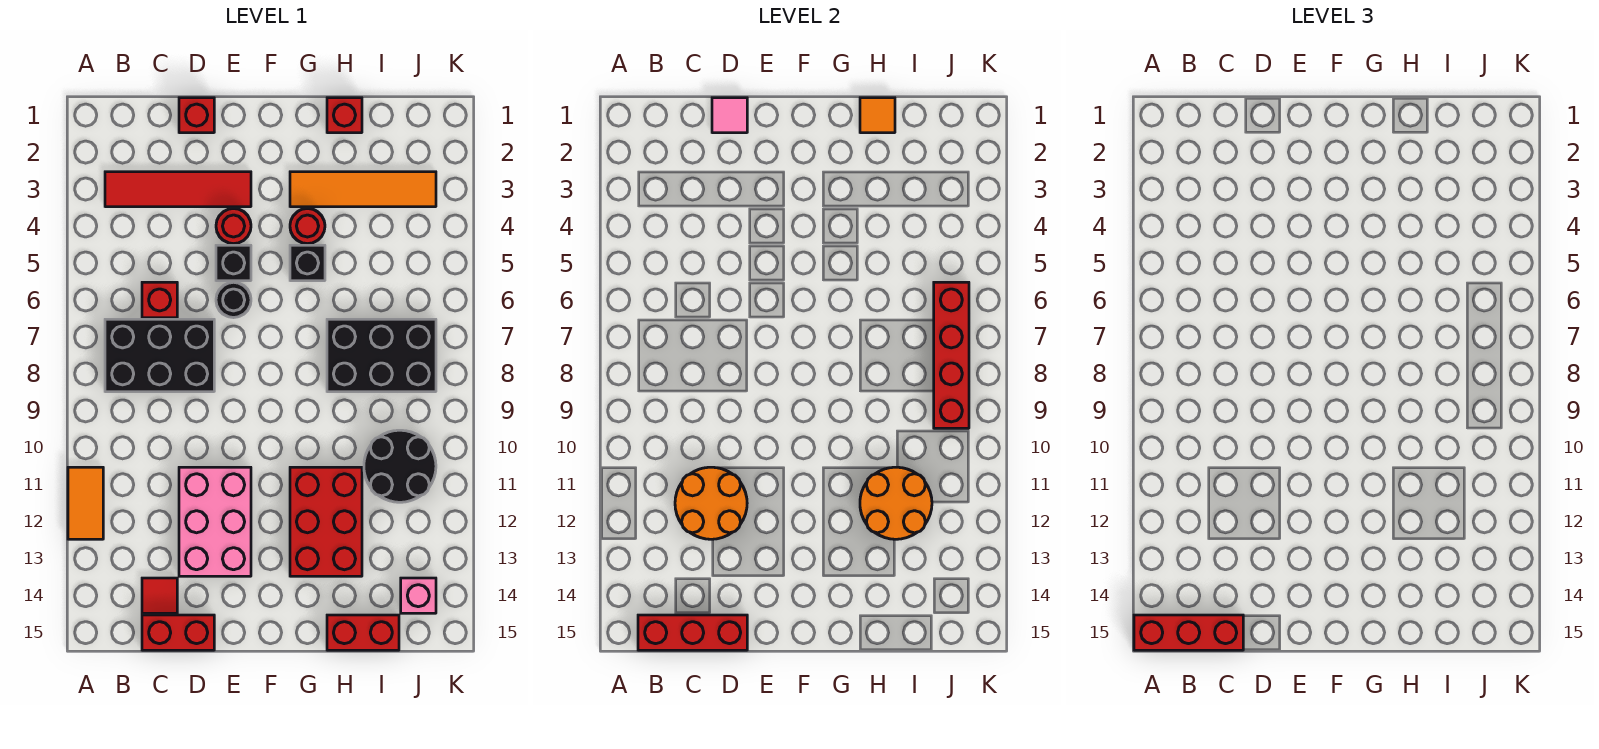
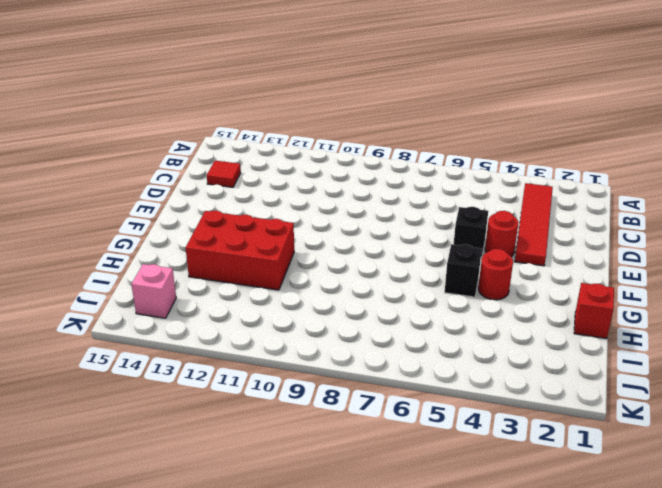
none -> orange tile A11:A12 level 1
none -> black brick B7:D8 level 1
none -> red brick C6 level 1

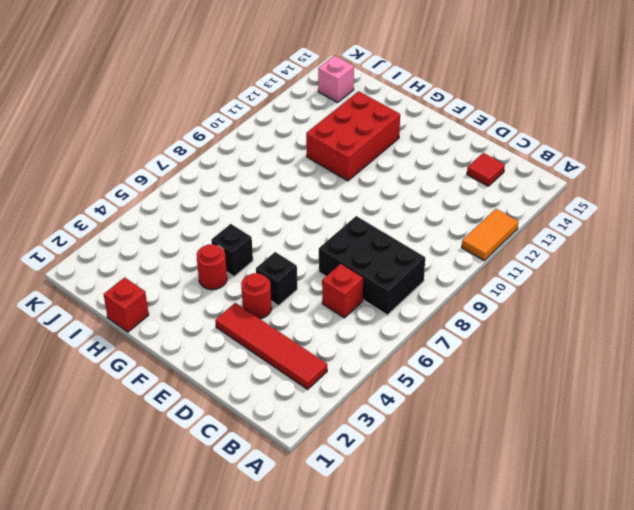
none -> red brick C15:D15 level 1
none -> red brick D1 level 1
none -> pink brick D11:E13 level 1

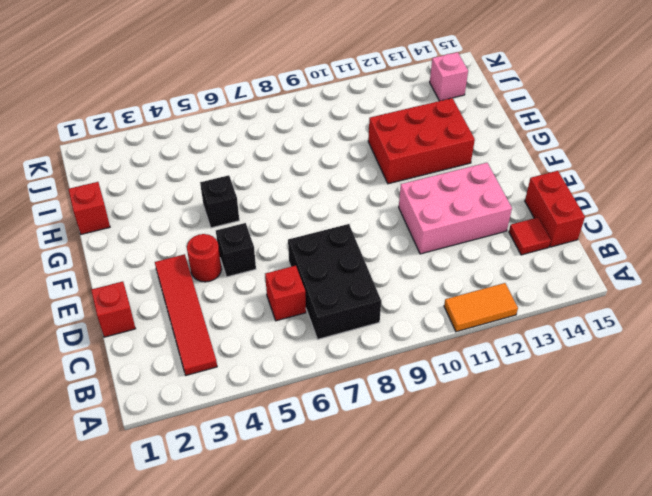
none -> black round brick E6 level 1
none -> orange tile G3:J3 level 1
none -> red round brick G4 level 1

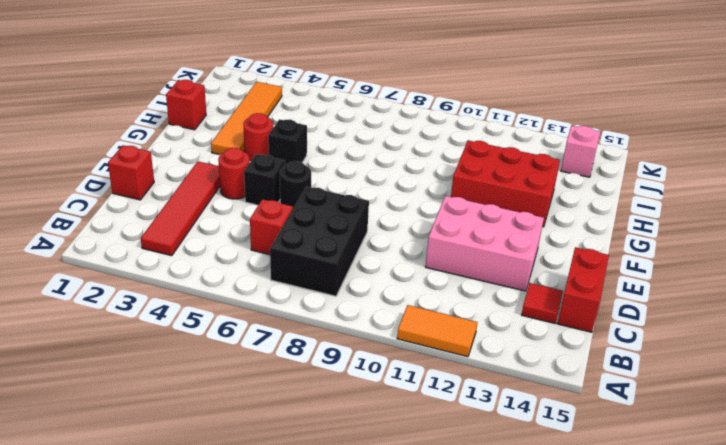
none -> black brick H7:J8 level 1
none -> red brick H15:I15 level 1
none -> black round brick I10:J11 level 1

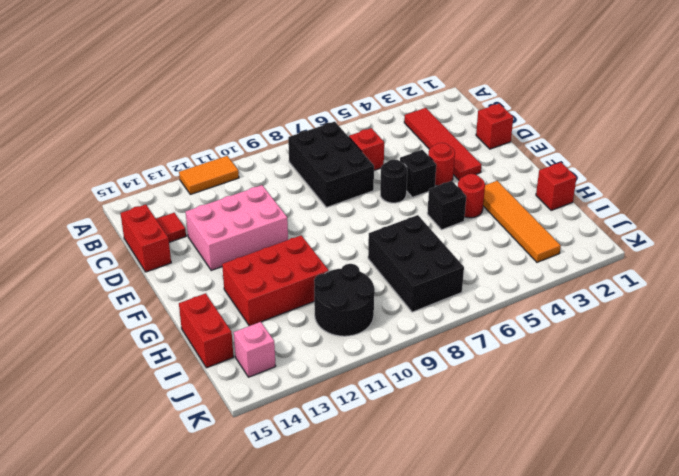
none -> red brick B15:D15 level 2
none -> orange round brick C11:D12 level 2
none -> pink tile D1 level 2

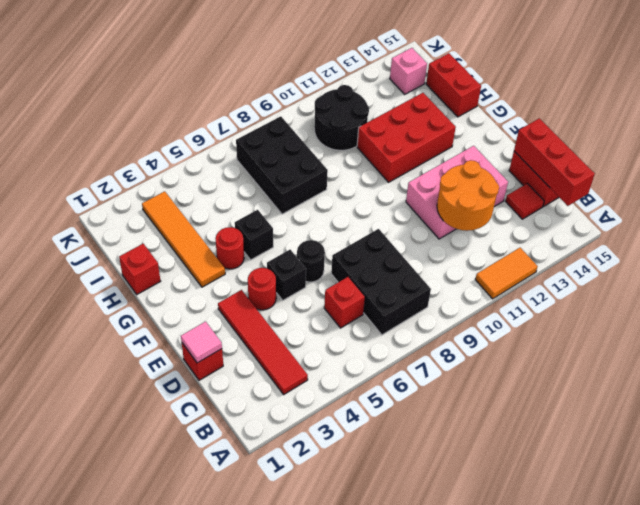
none -> orange tile H1 level 2
none -> orange round brick H11:I12 level 2
none -> red brick J6:J9 level 2

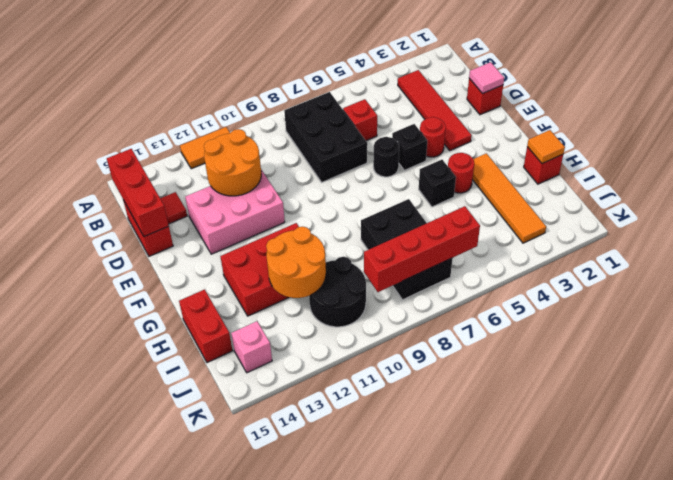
none -> red brick A15:C15 level 3

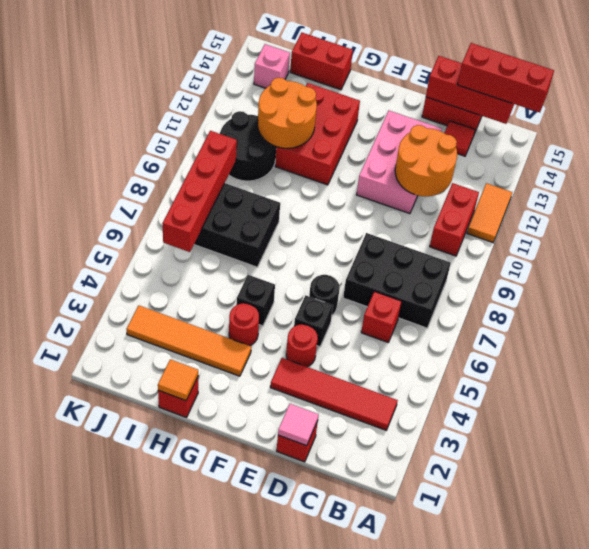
red brick B10:B11 level 1 -> none

